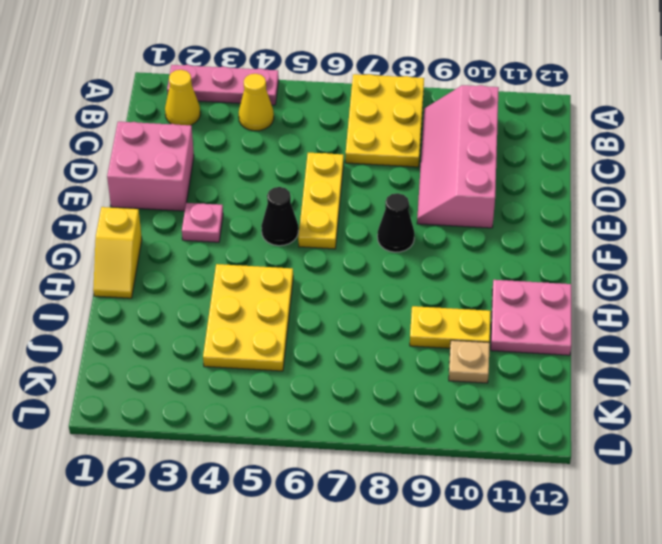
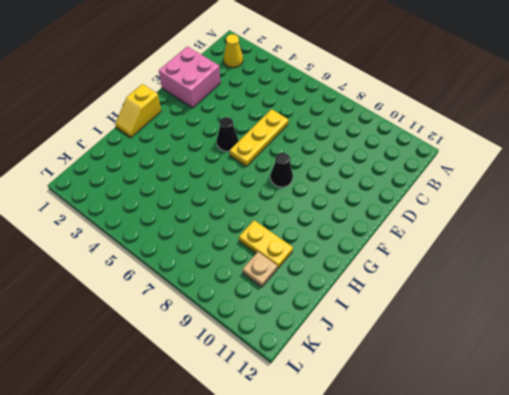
none -> pink plate A2:A4 level 1
none -> yellow plate A7:C8 level 1
none -> yellow cone B4 level 1

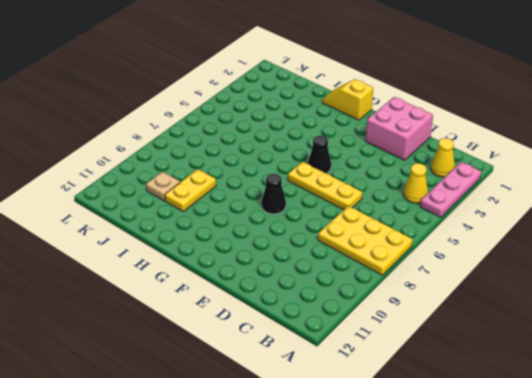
none -> pink slope B9:E10 level 1 top 10
none -> pink plate F3 level 1
none -> yellow plate H4:J5 level 1

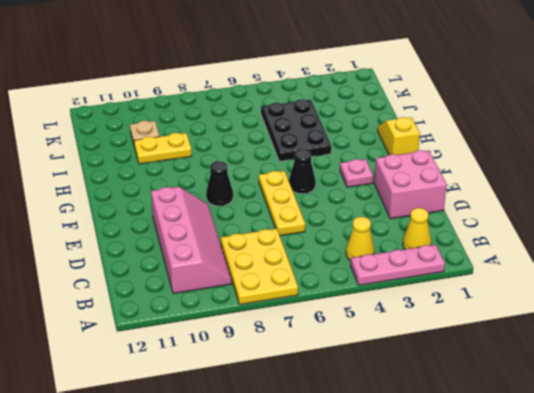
black plate H4:J5 level 1 -> yellow plate H4:J5 level 1
none -> pink plate H11:I12 level 1

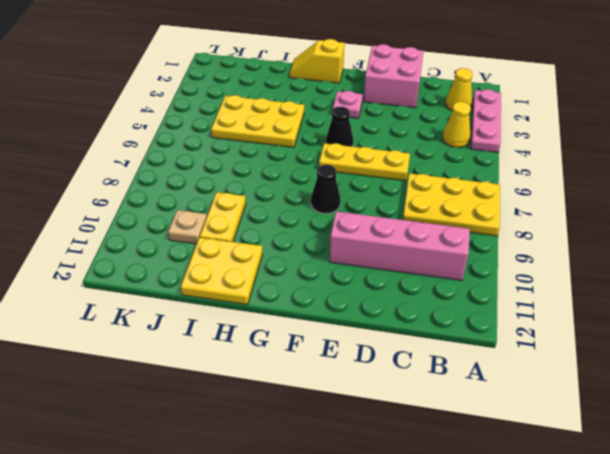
yellow plate H11:I12 level 1 -> pink plate H11:I12 level 1

